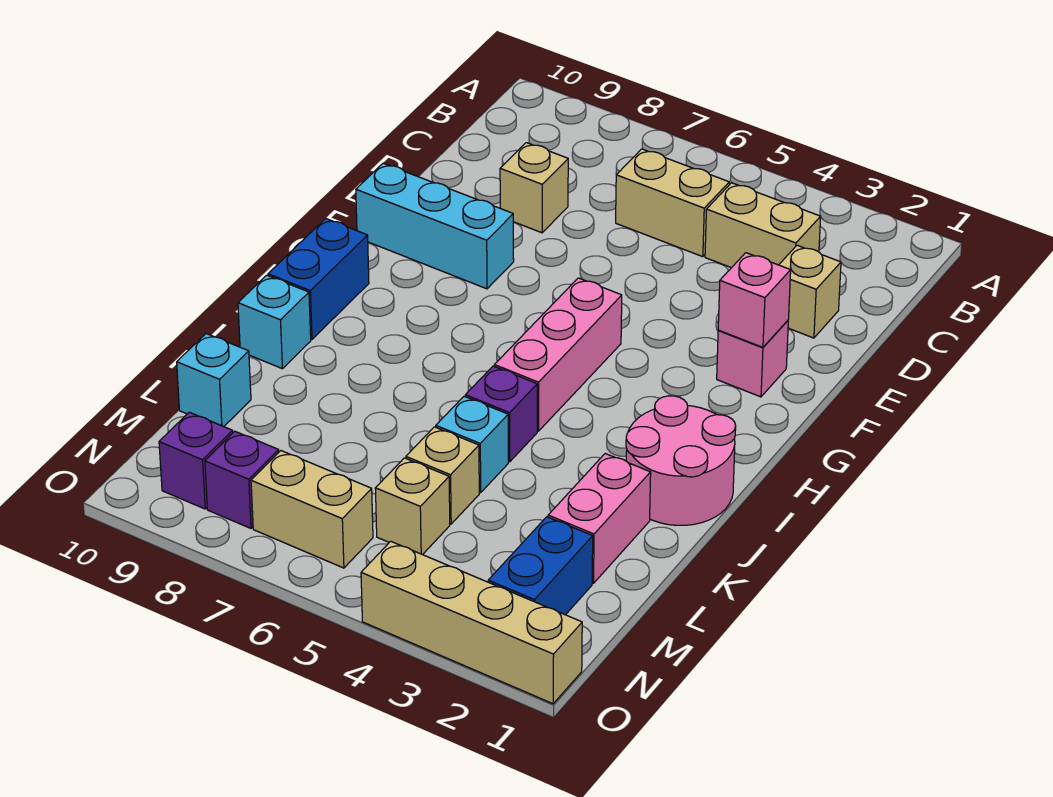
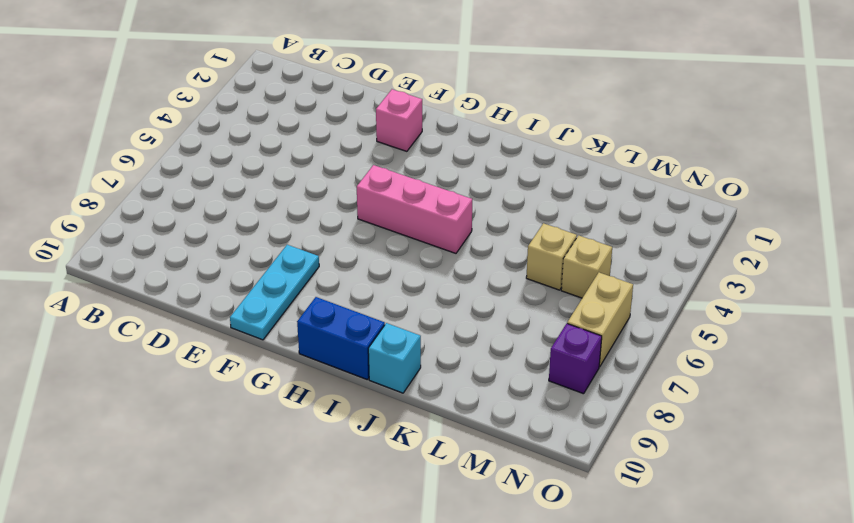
cyan plate F8:F10 level 1 -> cyan brick F8:F10 level 1
none -> tan brick C3:C4 level 1
none -> tan brick C5:C6 level 1
none -> tan brick D2 level 1

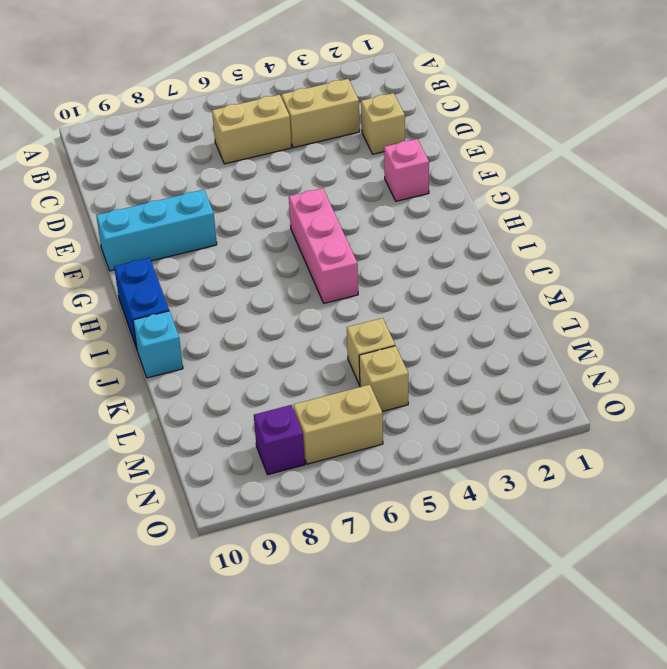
none -> tan brick D8 level 1
none -> pink round brick I1:J2 level 1
none -> purple brick J5 level 1

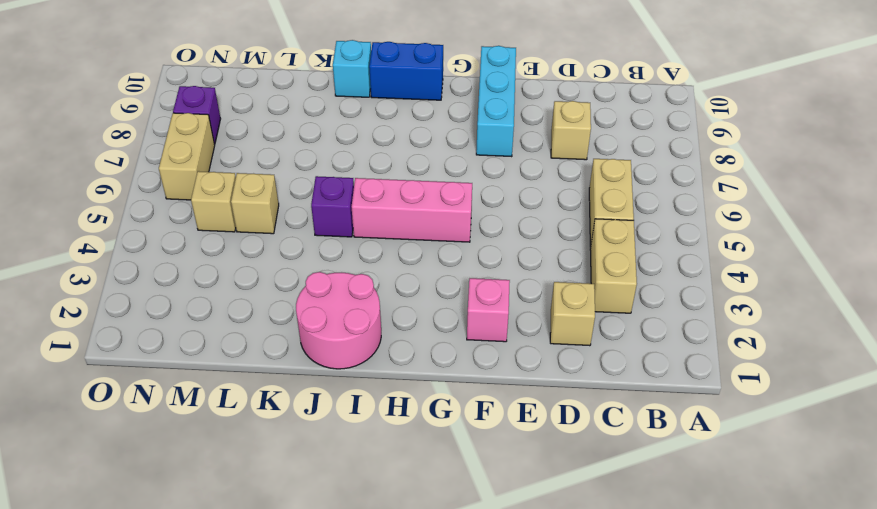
none -> pink brick K2:L2 level 1
none -> cyan brick K5 level 1
none -> cyan brick L10 level 1

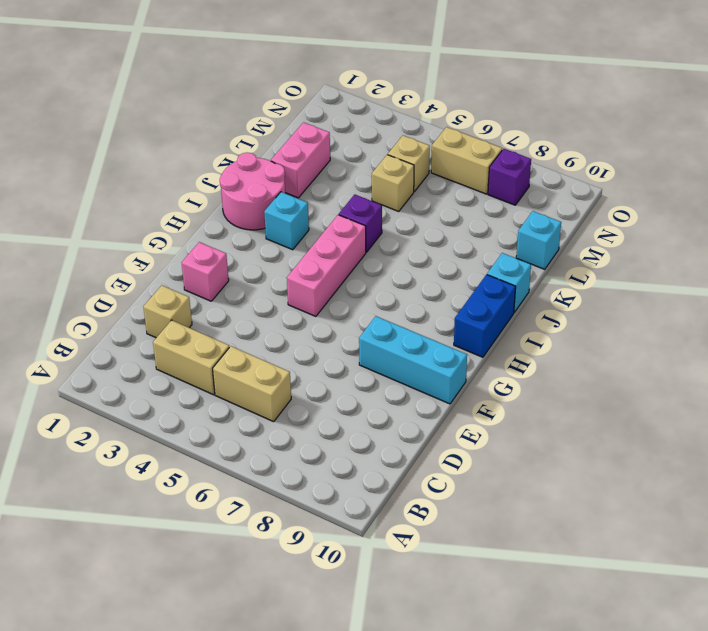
cyan brick I3 level 1 -> cyan brick K5 level 1
none -> tan brick D8 level 1
none -> blue brick M2:N2 level 1
none -> purple brick N9 level 1

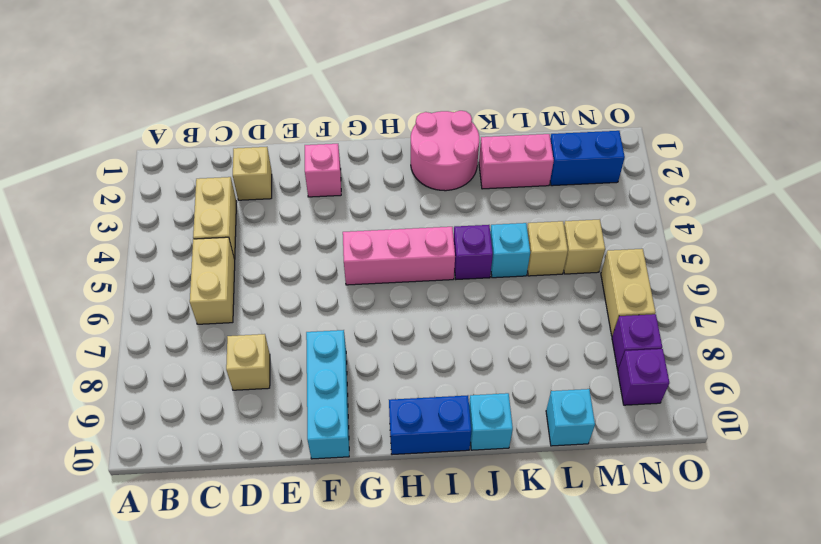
none -> tan brick O1:O4 level 1
none -> pink brick F2 level 2

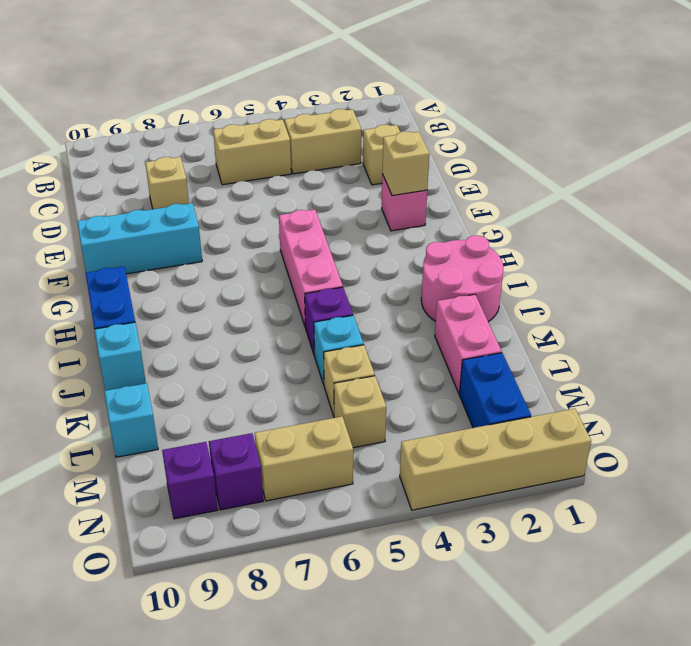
tan brick F2 level 2 -> pink brick F2 level 2

